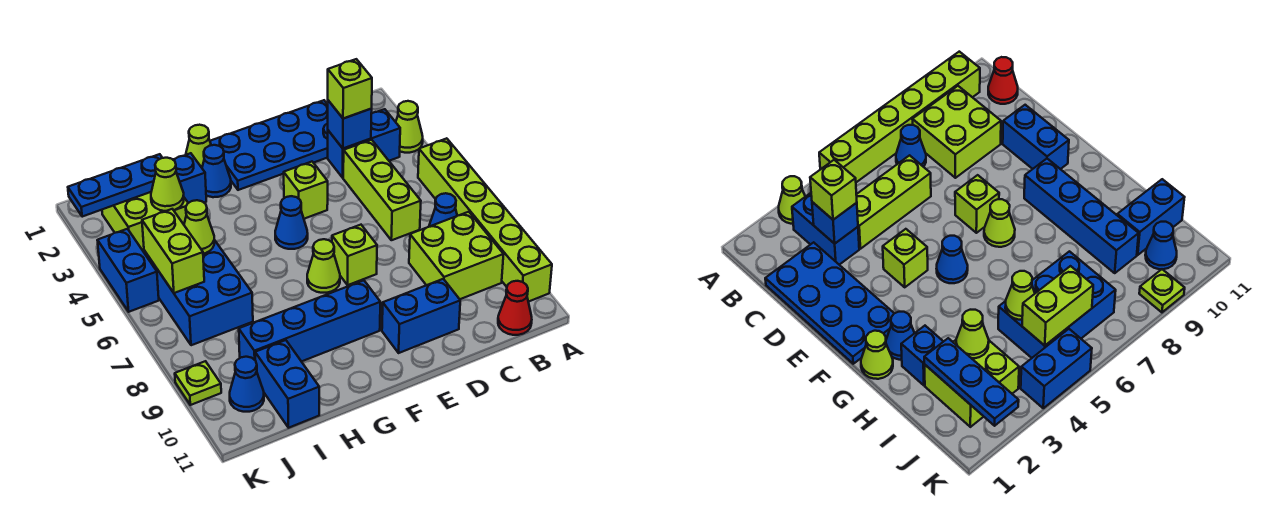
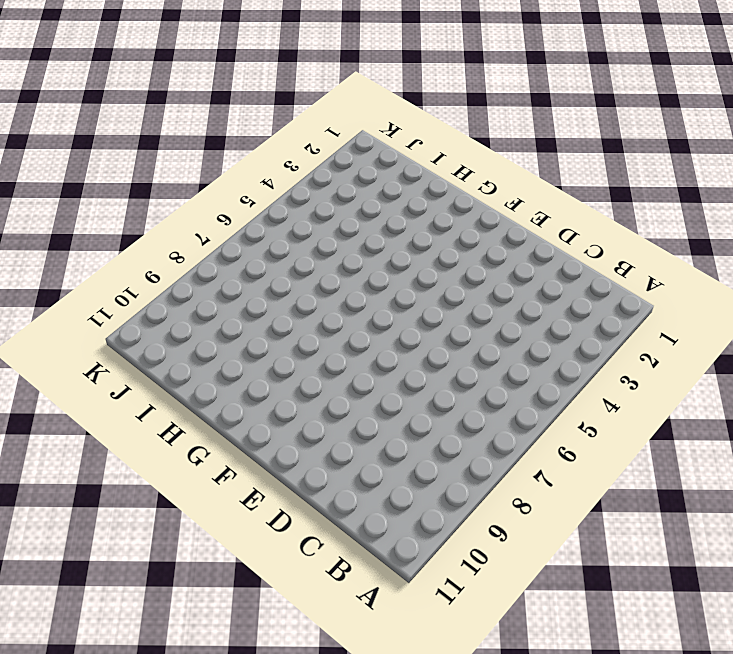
none -> lime cone A3 level 1
none -> lime brick A5:A10 level 1
none -> blue brick B3:C3 level 1

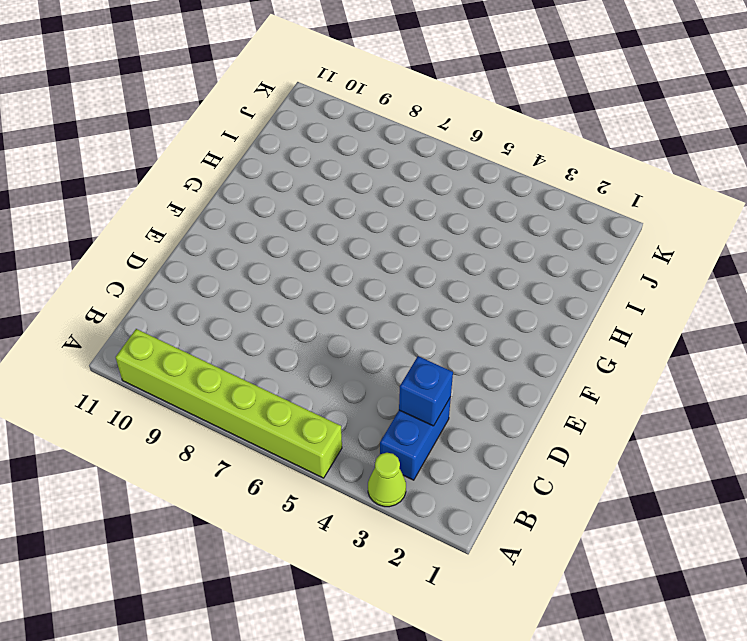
none -> blue cone B7 level 1
none -> lime brick B8:C9 level 1
none -> red cone B11 level 1

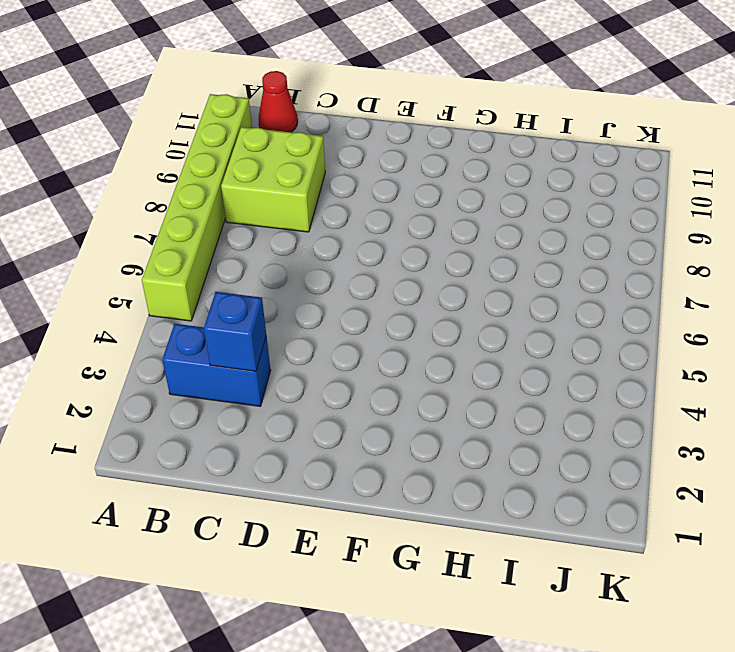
none -> lime cone A3 level 1
none -> blue cone B7 level 1
none -> blue plate C1:F2 level 1

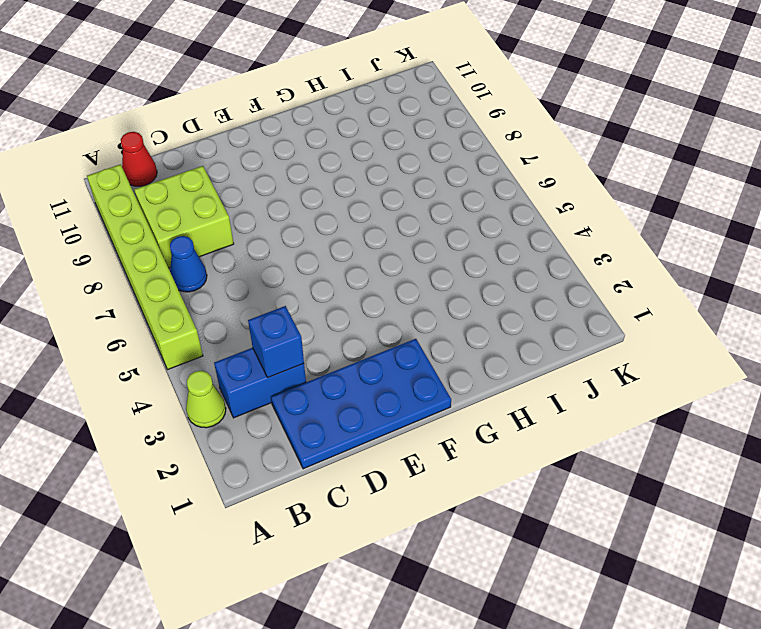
none -> lime brick C4:C6 level 1
none -> blue brick D10:E10 level 1
none -> lime brick E4 level 1

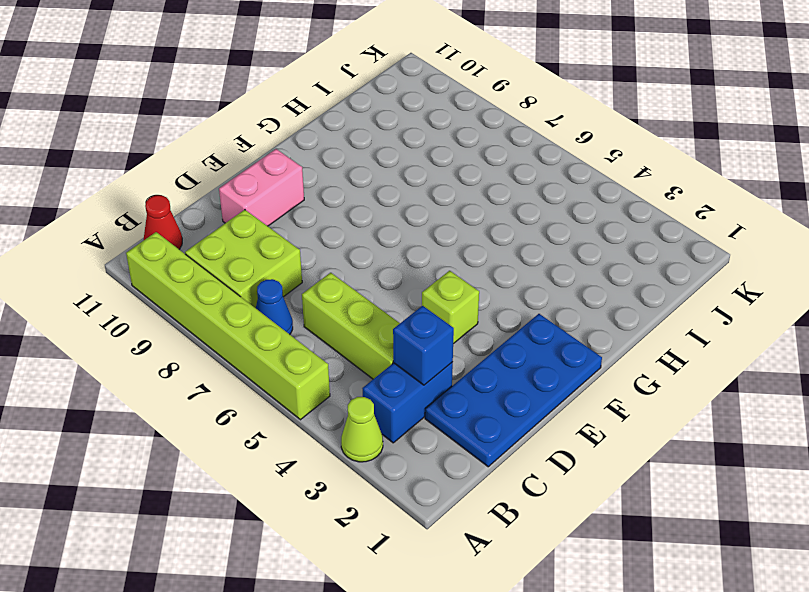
pink brick D10:E10 level 1 -> blue brick D10:E10 level 1
none -> lime brick E7 level 1
none -> blue cone F5 level 1
none -> lime cone F7 level 1

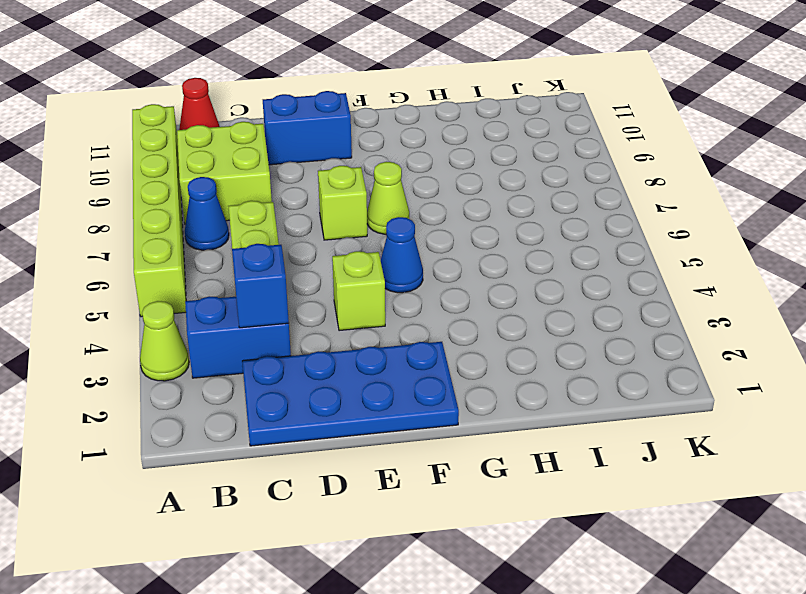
none -> blue brick F9:I9 level 1
none -> lime cone G1 level 1
none -> blue cone G2 level 1

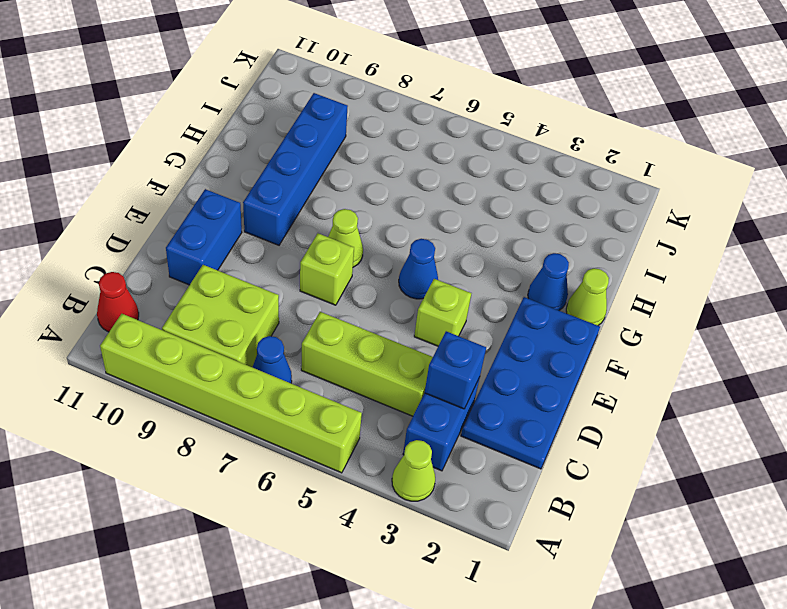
none -> blue brick H2 level 1
none -> lime brick I2:J3 level 1
none -> blue brick I5:J7 level 1

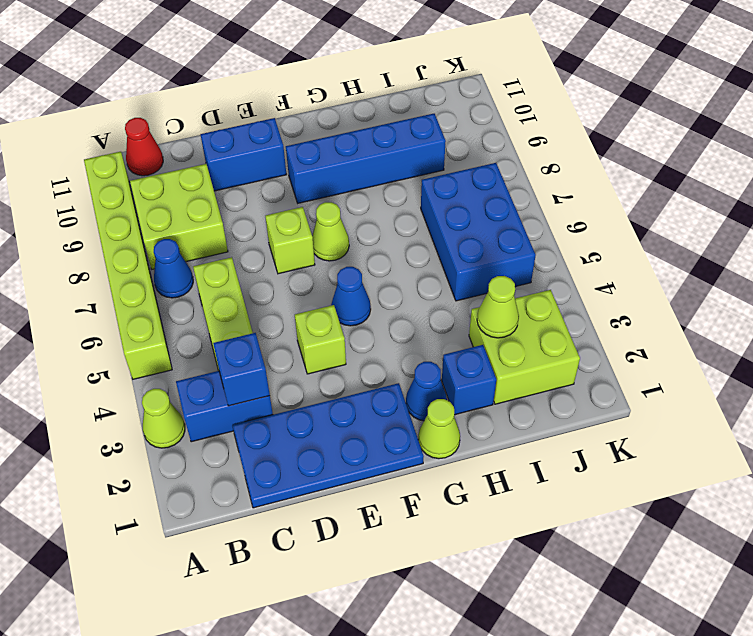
none -> blue brick I10:I11 level 1
none -> blue cone J10 level 1
none -> blue brick K4:K5 level 1

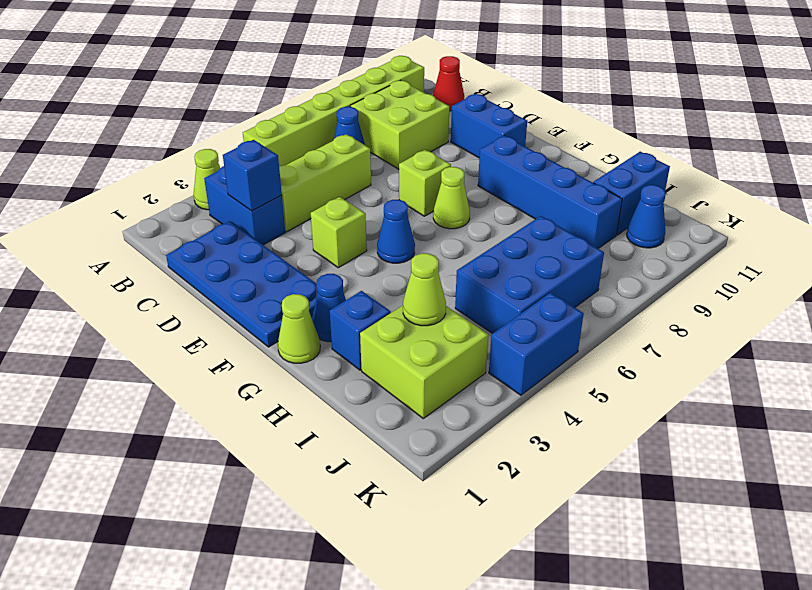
none -> lime plate K9 level 1
none -> blue plate I2:K2 level 2
none -> lime cone I5 level 2

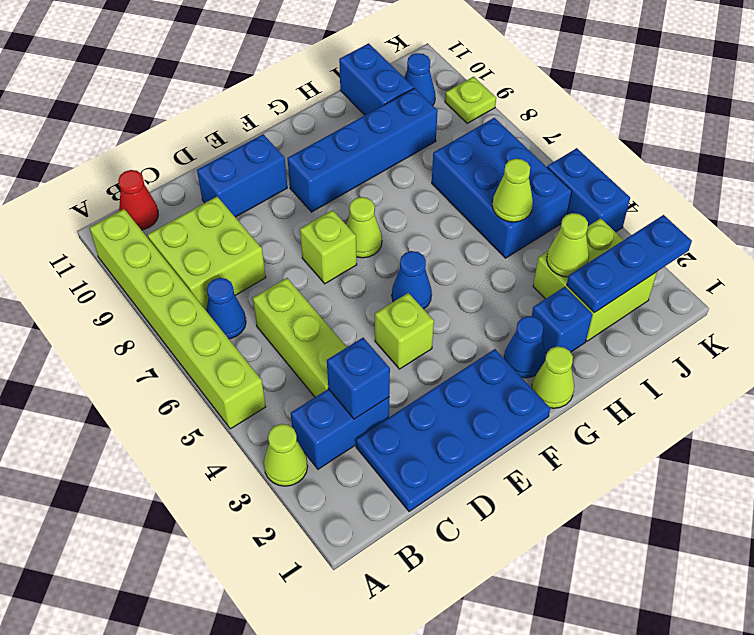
none -> lime brick J5:J6 level 2
none -> lime brick C3 level 3

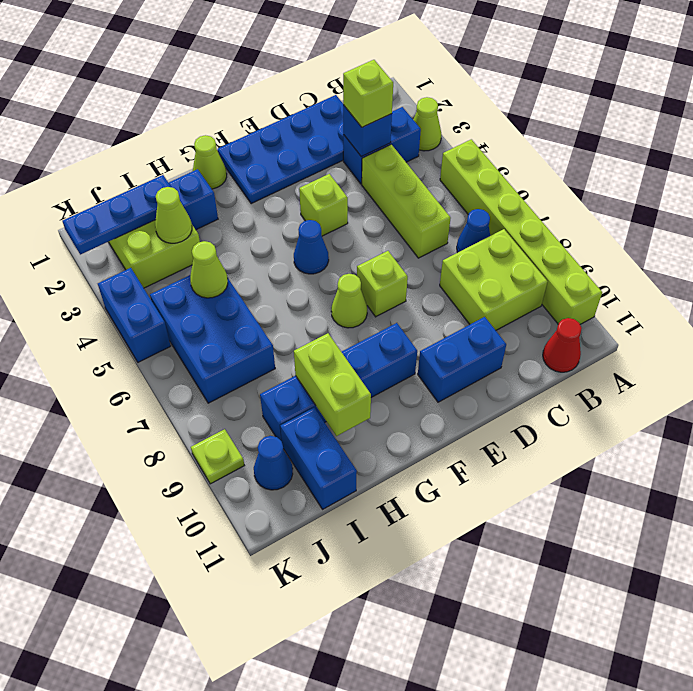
lime brick H9:H10 level 2 -> lime brick J5:J6 level 2
none -> blue cone G2 level 1

